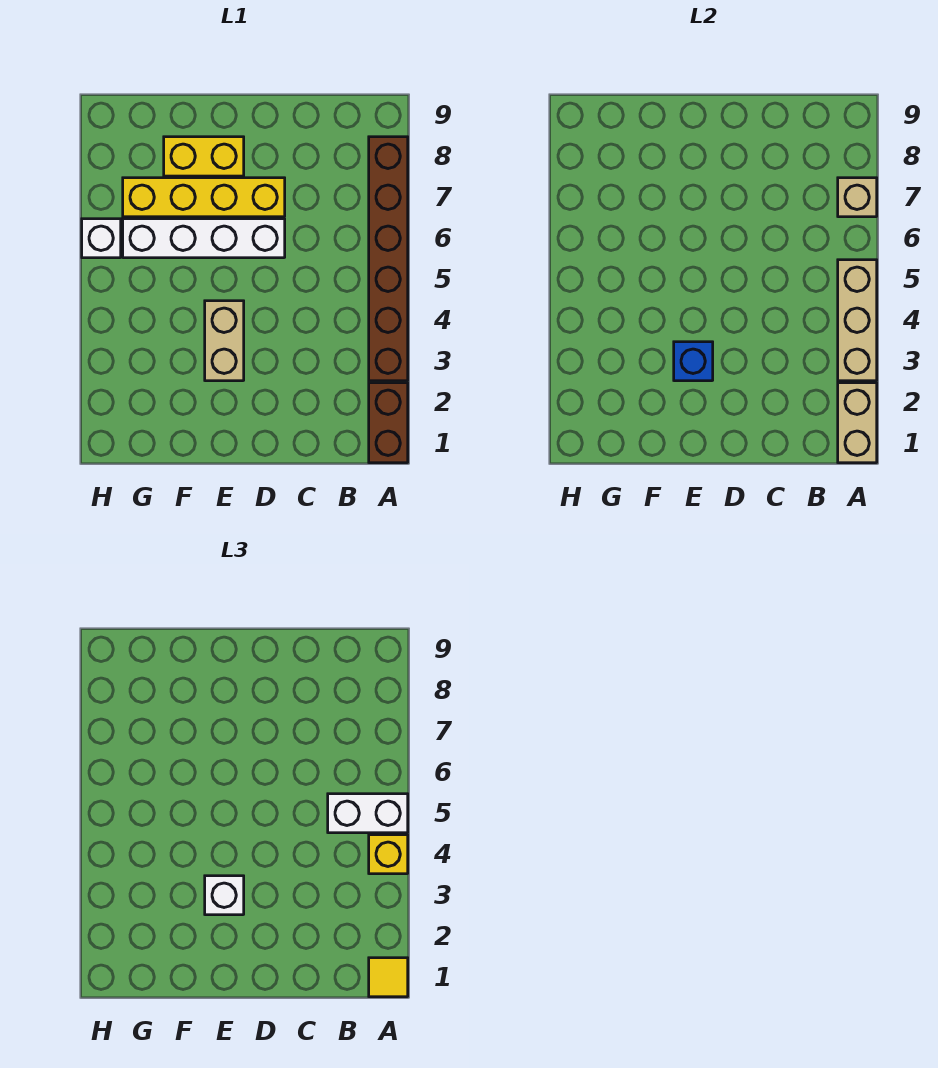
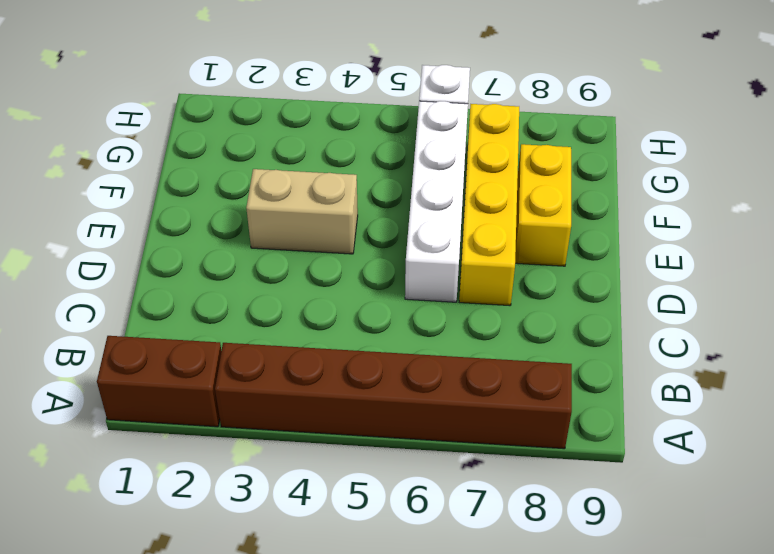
none -> tan brick A1:A2 level 2
none -> tan brick A3:A5 level 2
none -> tan brick A7 level 2

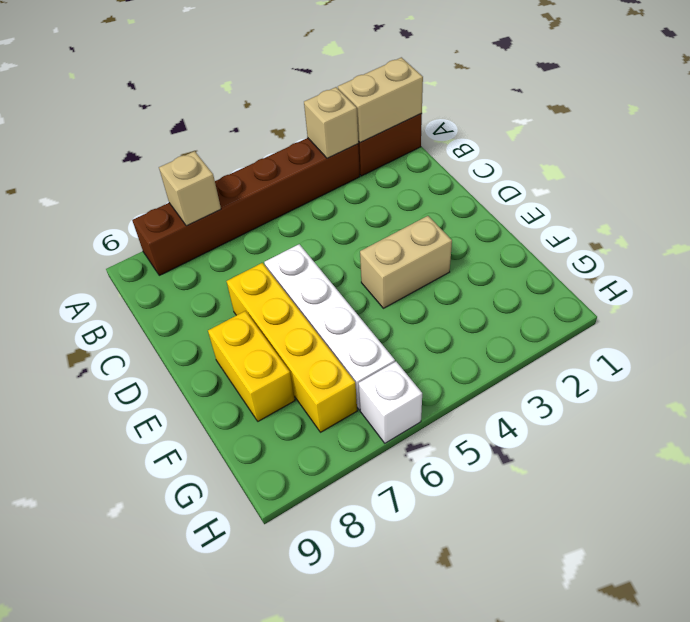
tan brick A3 level 2 -> tan brick A3:A5 level 2
none -> blue brick E3 level 2
none -> yellow tile A1 level 3
none -> yellow brick A4 level 3

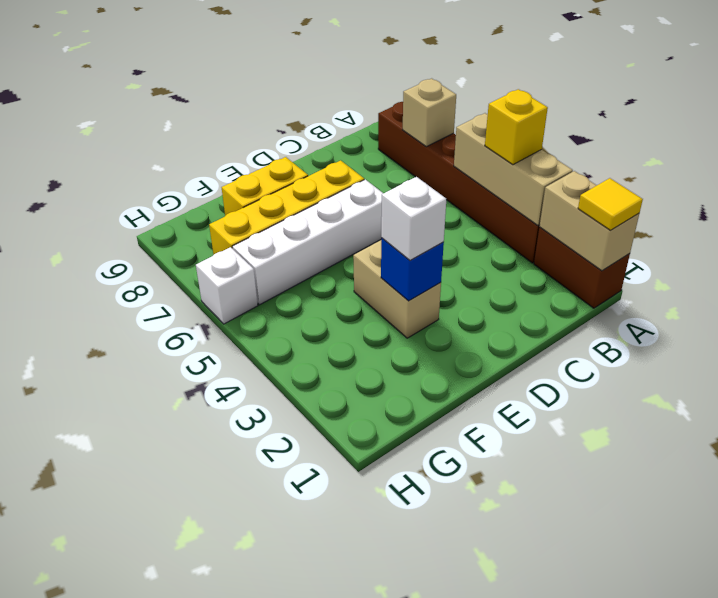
none -> white brick A5:B5 level 3

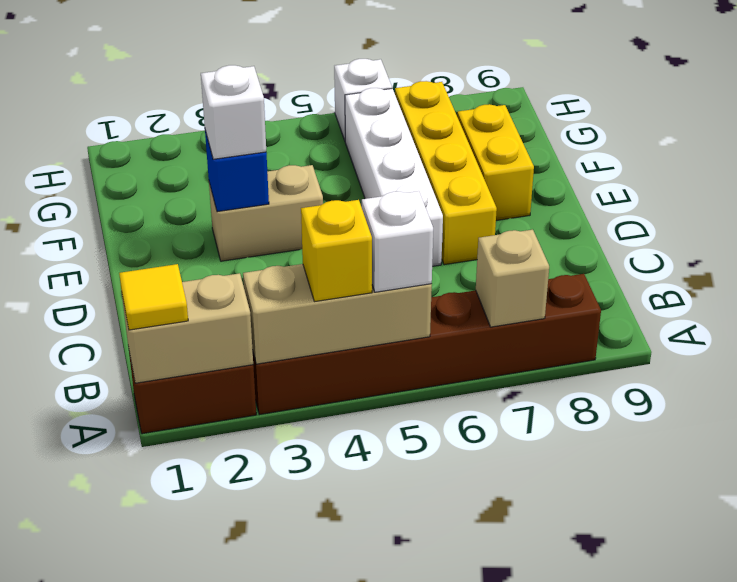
white brick A5 level 3 -> white brick A5:B5 level 3

